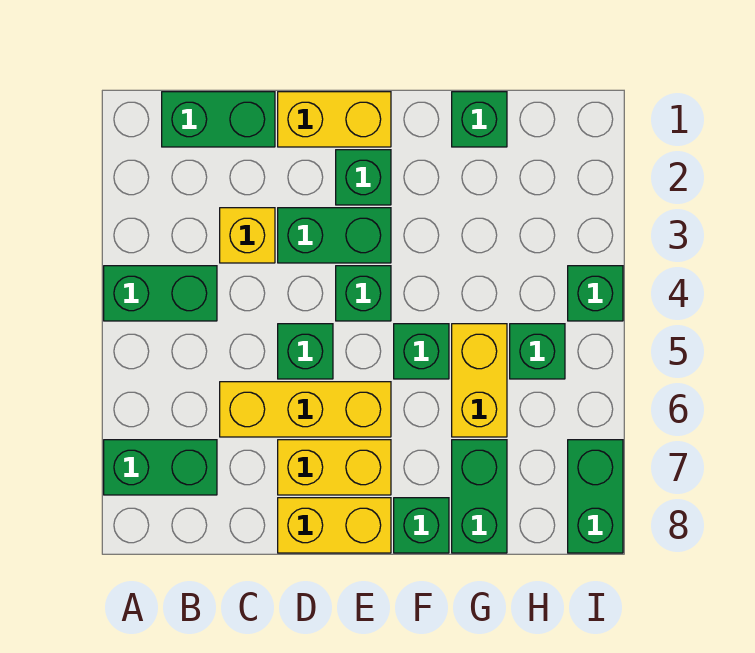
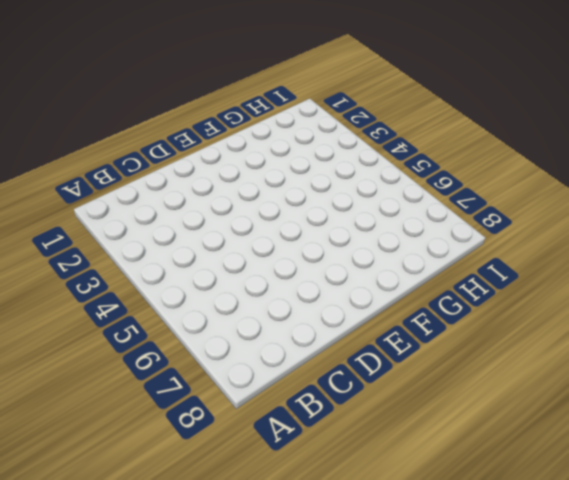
none -> green brick A4:B4 level 1
none -> green brick A7:B7 level 1
none -> green brick B1:C1 level 1

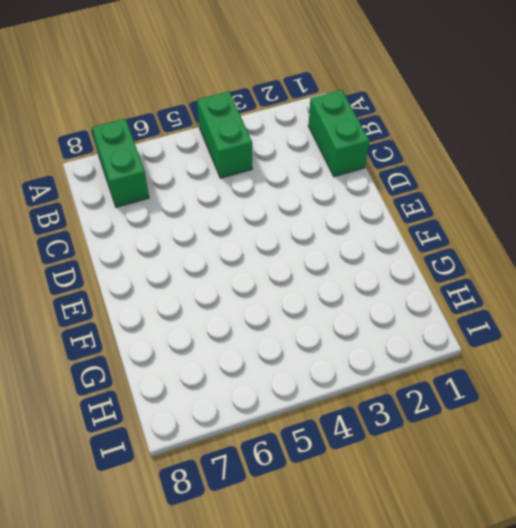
none -> yellow brick C3 level 1
none -> yellow brick C6:E6 level 1
none -> yellow brick D1:E1 level 1

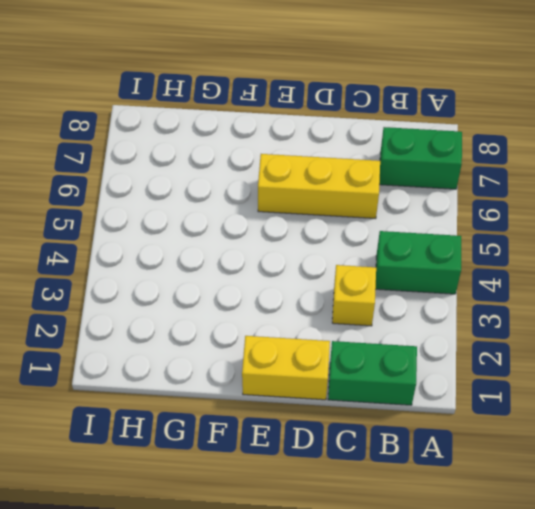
none -> green brick D3:E3 level 1
none -> green brick D5 level 1
none -> yellow brick D7:E7 level 1

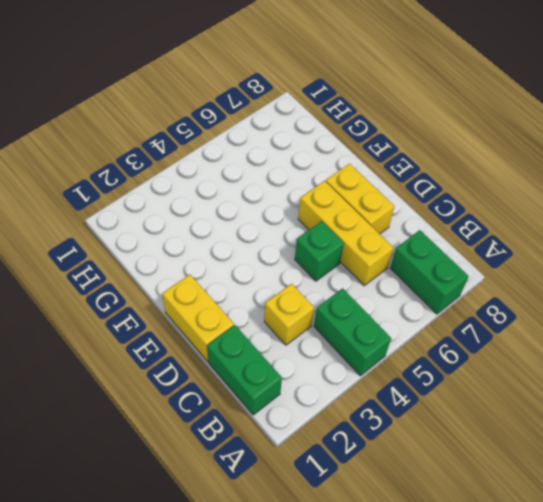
none -> green brick D3:E3 level 1
none -> yellow brick D8:E8 level 1
none -> green brick E2 level 1

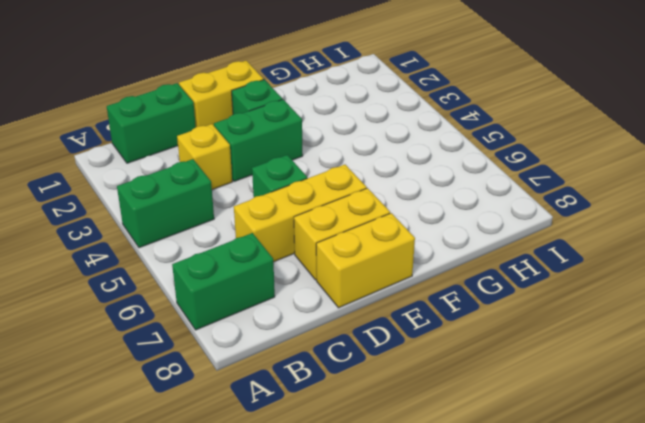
none -> green brick E4 level 1
none -> green brick F5 level 1
none -> green brick F8 level 1

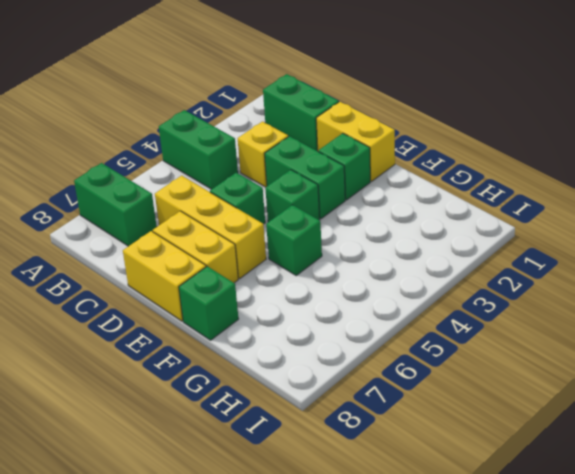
none -> green brick G1 level 1
none -> yellow brick G5:G6 level 1
none -> green brick G7:G8 level 1

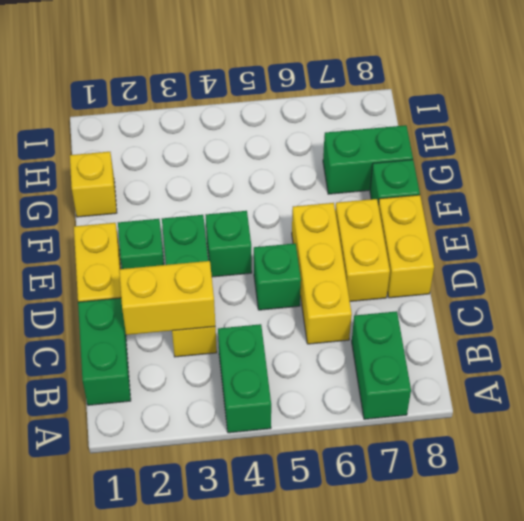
yellow brick C2:C3 level 2 -> yellow brick G5:G6 level 1
yellow brick G1 level 1 -> green brick G1 level 1
none -> green brick F5 level 1
none -> green brick H5 level 1
none -> green brick I4 level 1

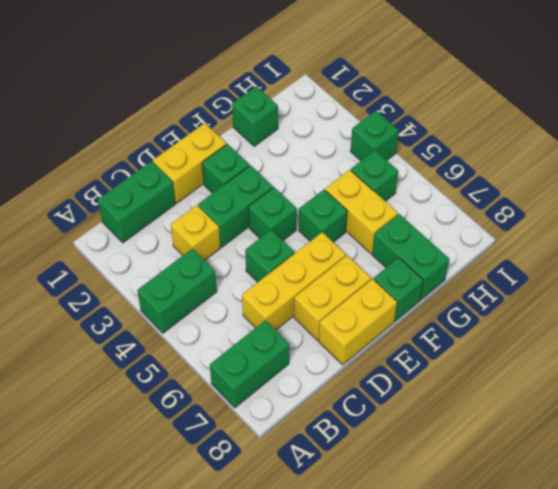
none -> green brick I7:I8 level 1

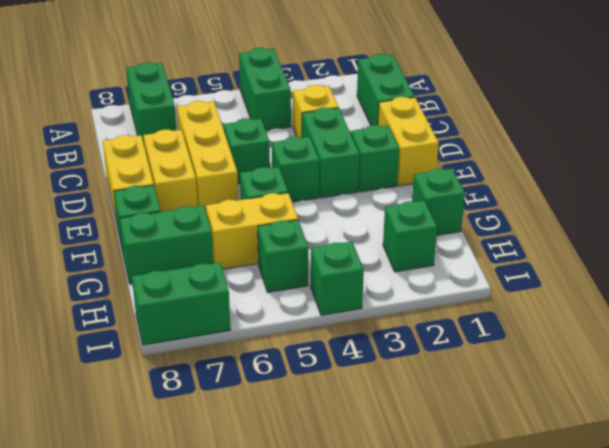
green brick H2 level 1 -> none

